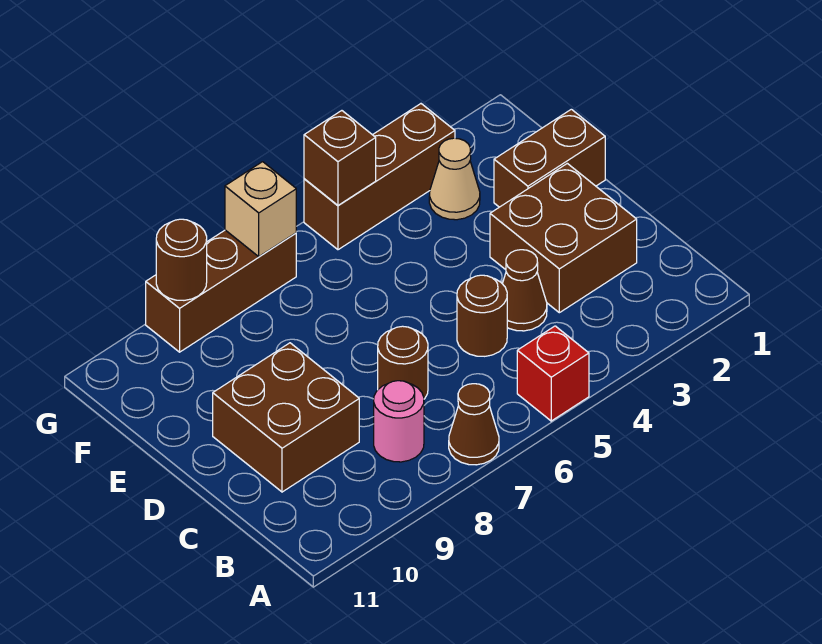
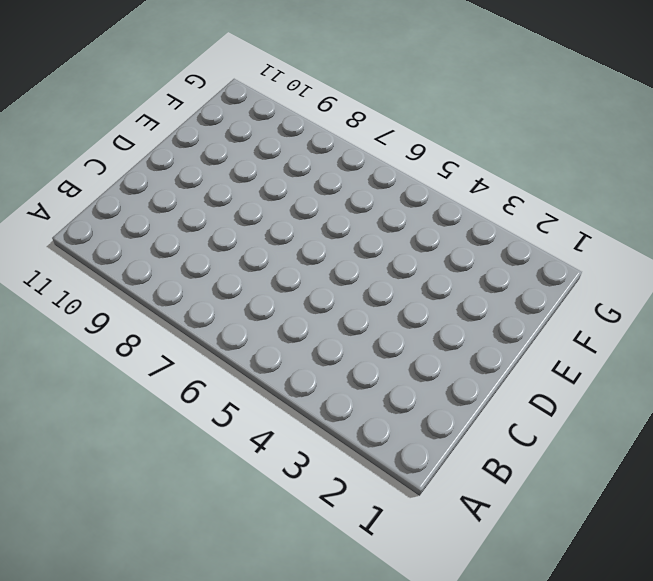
none -> red brick A5 level 1
none -> brown cone A7 level 1
none -> pink round brick B8 level 1

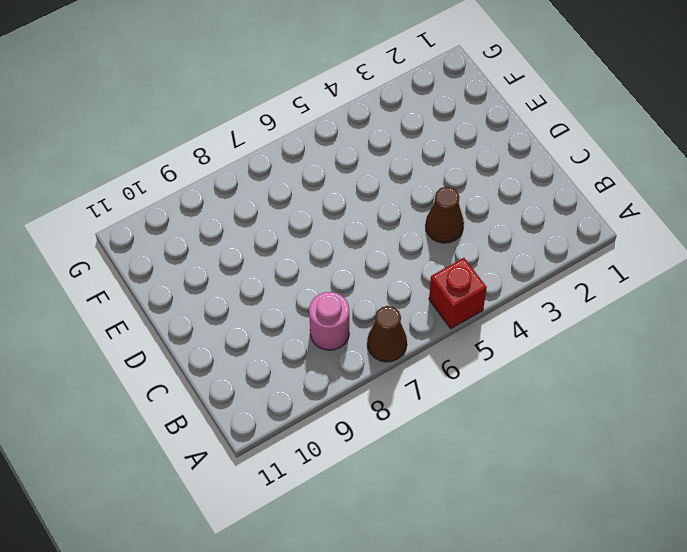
none -> brown brick C2:D3 level 1
none -> brown round brick C5 level 1
none -> brown round brick C7 level 1

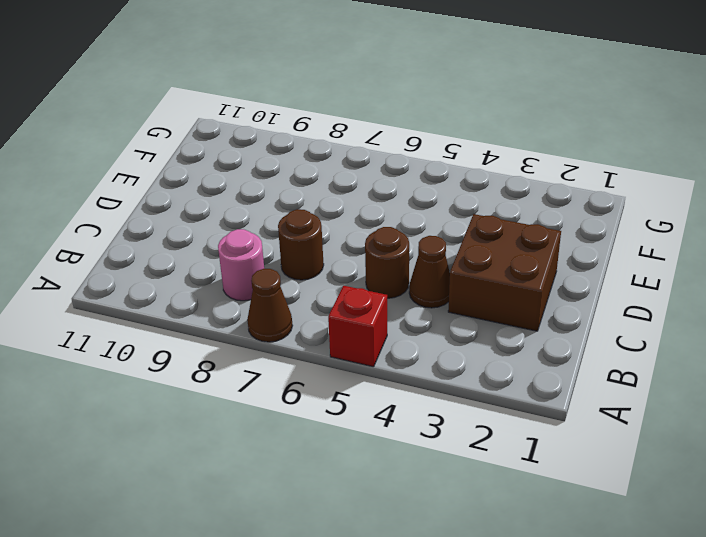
none -> brown brick C9:D10 level 1
none -> brown brick E1:E2 level 1
none -> tan cone F3 level 1

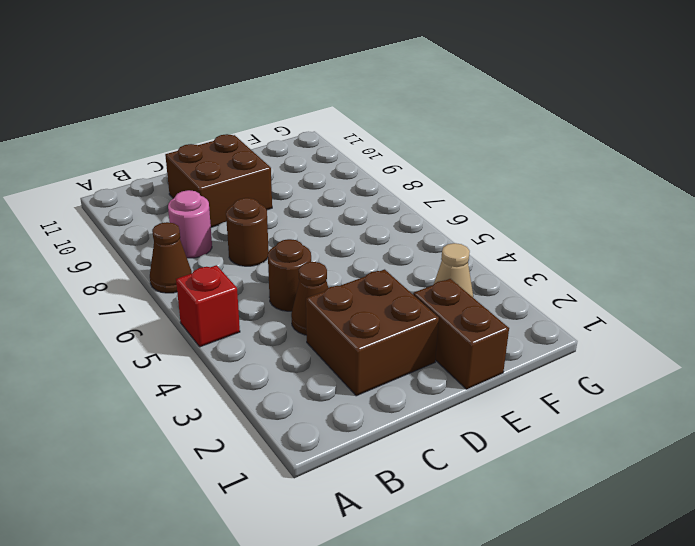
none -> brown brick G3:G5 level 1
none -> brown brick G7:G9 level 1
none -> brown brick G5 level 2

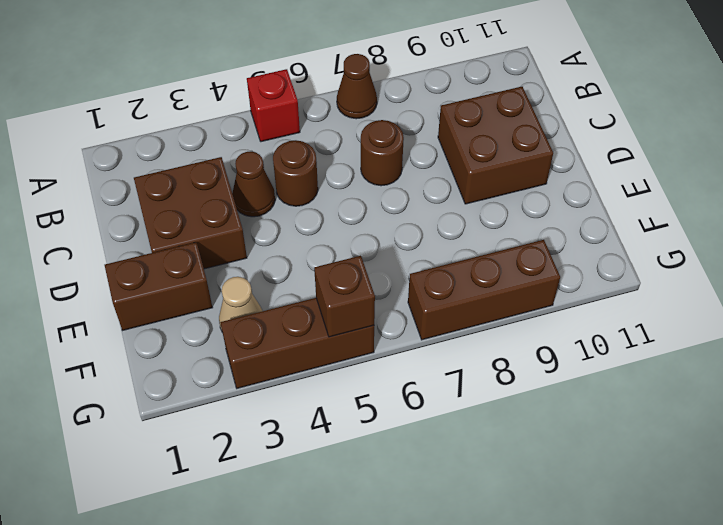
none -> pink round brick B8 level 1
none -> tan brick G7 level 2
none -> brown round brick G9 level 2

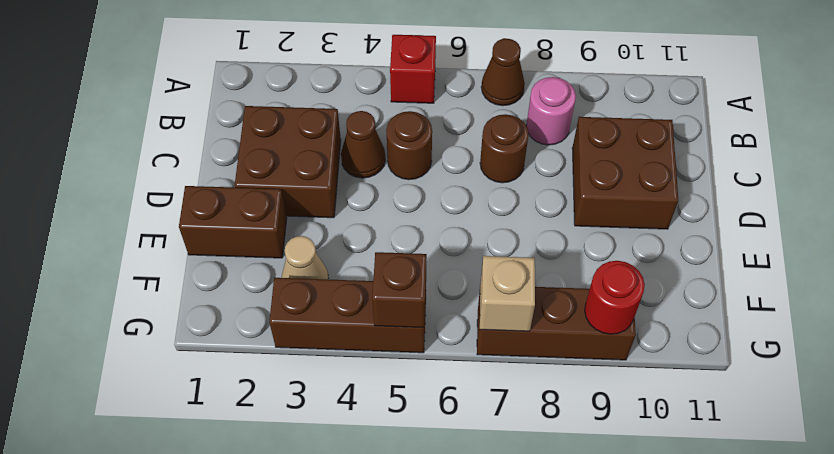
red round brick G9 level 2 -> brown round brick G9 level 2

